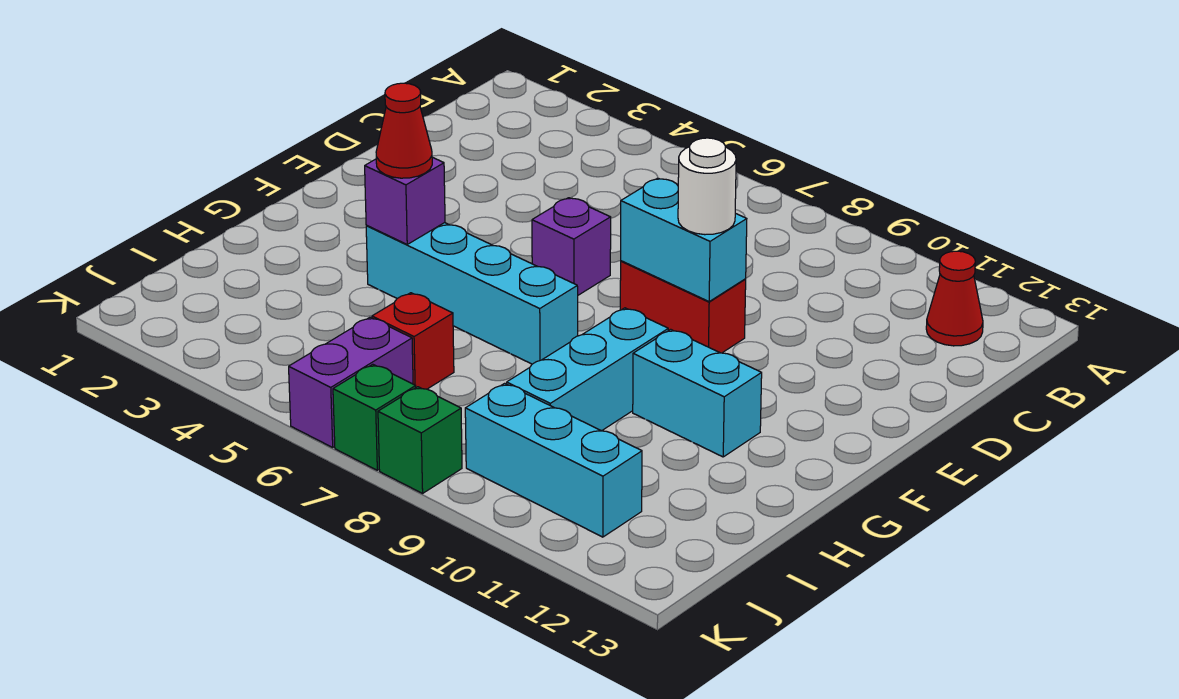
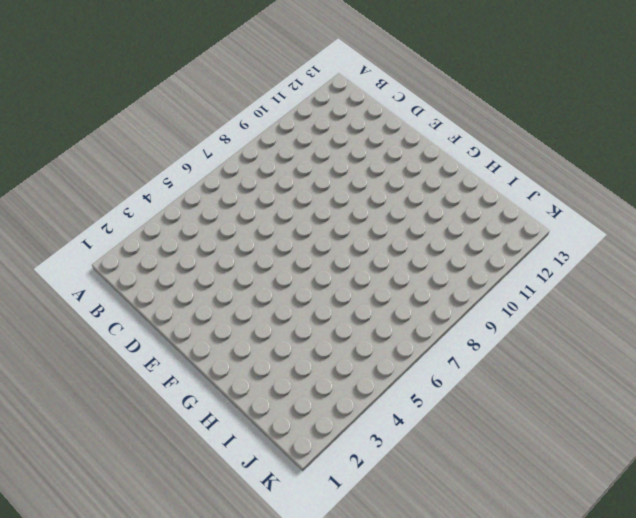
none -> red cone B12 level 1
none -> purple brick E6 level 1
none -> red brick E8:E9 level 1

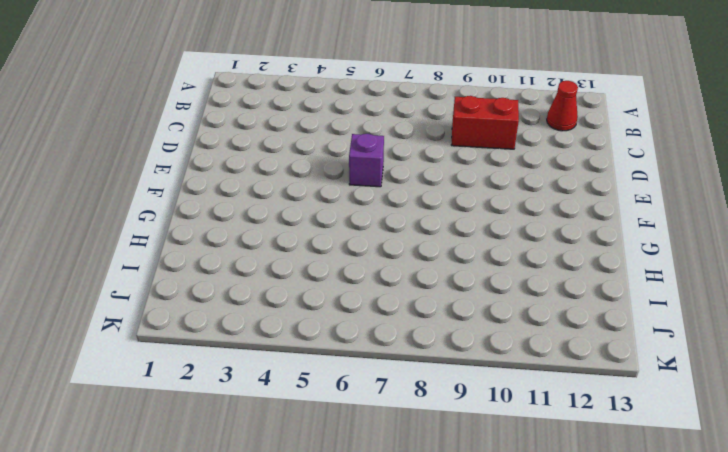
red brick C9:C10 level 1 -> red brick E8:E9 level 1
none -> cyan brick G4:G7 level 1
none -> cyan brick G9:I9 level 1
none -> cyan brick G10:G11 level 1

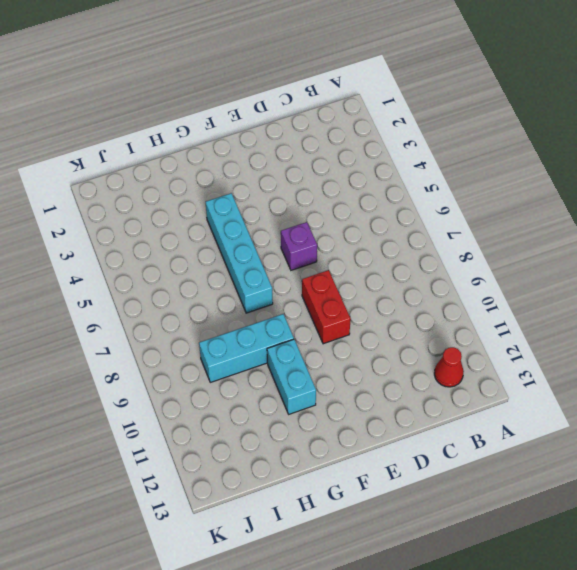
none -> red brick I6 level 1
none -> purple brick J6:K6 level 1
none -> cyan brick J9:J11 level 1

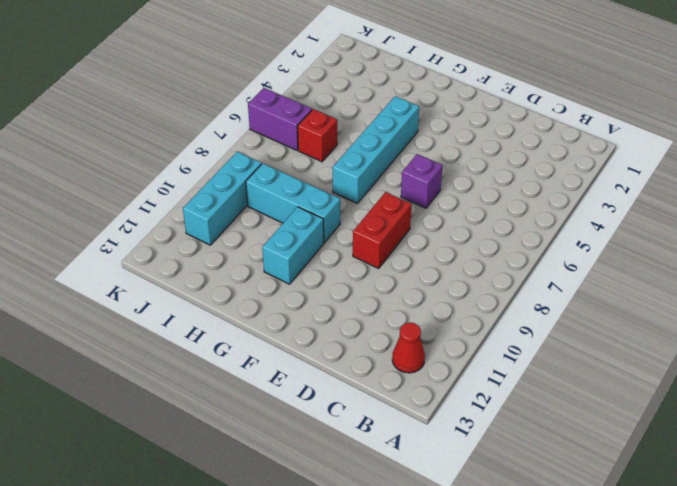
none -> green brick K7 level 1
none -> green brick K8 level 1
none -> cyan brick E8:E9 level 2

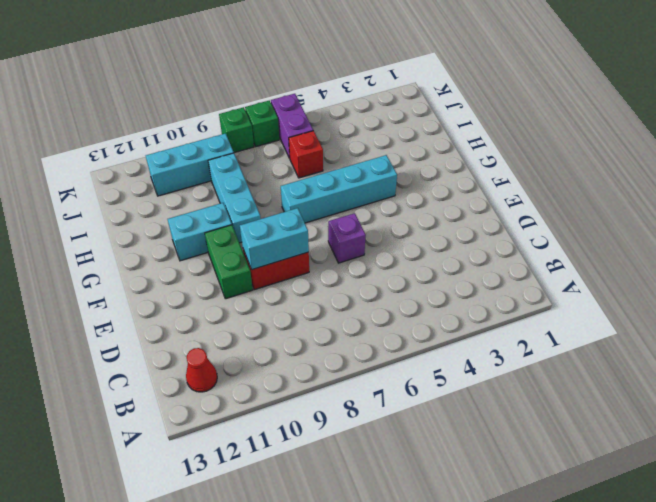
green brick E10:F10 level 1 -> none
none -> purple brick G4 level 2
none -> white round brick E9 level 3
none -> red cone G4 level 3

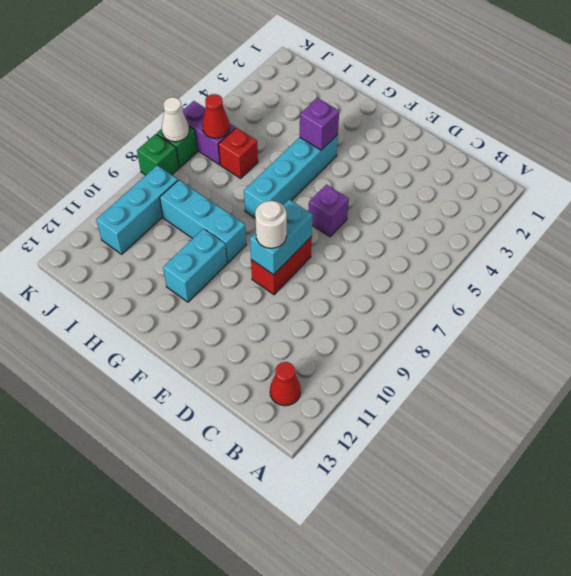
red cone J6 level 2 -> red cone G4 level 3
white cone K7 level 2 -> none

